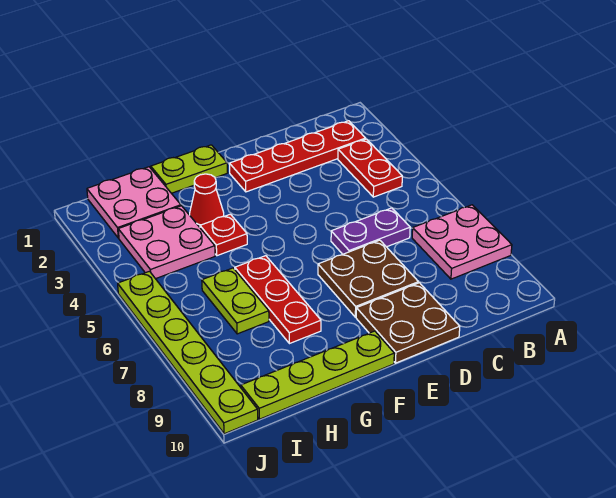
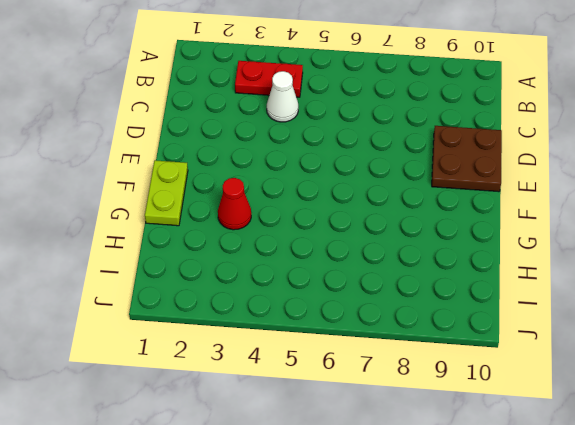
white cone C4 level 1 -> none
none -> pink plate A7:B8 level 1
none -> red plate B2:E2 level 1
none -> purple plate C6:D6 level 1

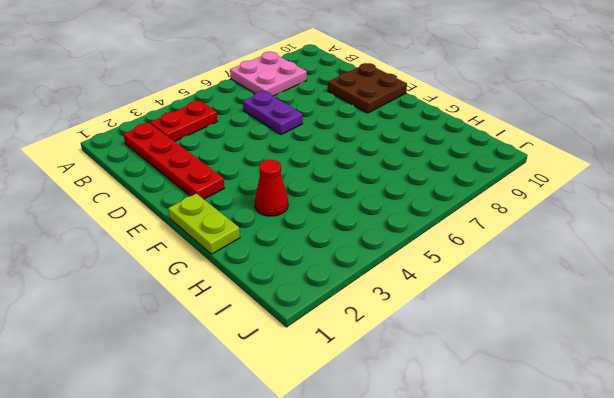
none -> brown plate D7:E8 level 1
none -> lime plate F10:I10 level 1
none -> red plate G4 level 1

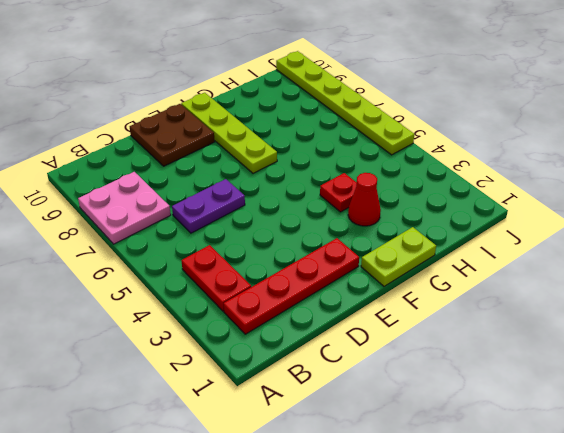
lime plate F7:F10 level 1 -> lime plate F10:I10 level 1
none -> brown plate D7:E8 level 1
none -> red plate G6:G8 level 1
none -> pink plate H1:I2 level 1

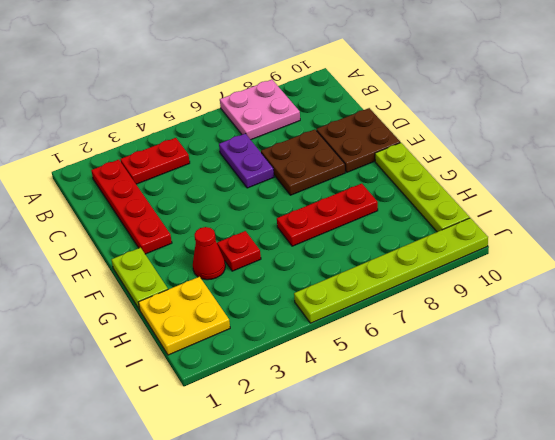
yellow plate H1:I2 level 1 -> pink plate H1:I2 level 1
none -> pink plate H3:I4 level 1
none -> lime plate H6:H7 level 1

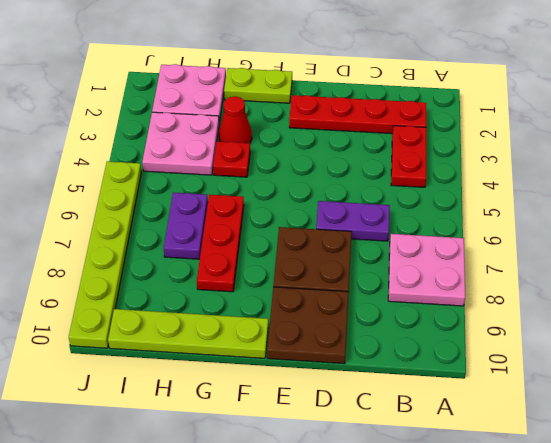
purple plate H6:H7 level 1 -> lime plate H6:H7 level 1

